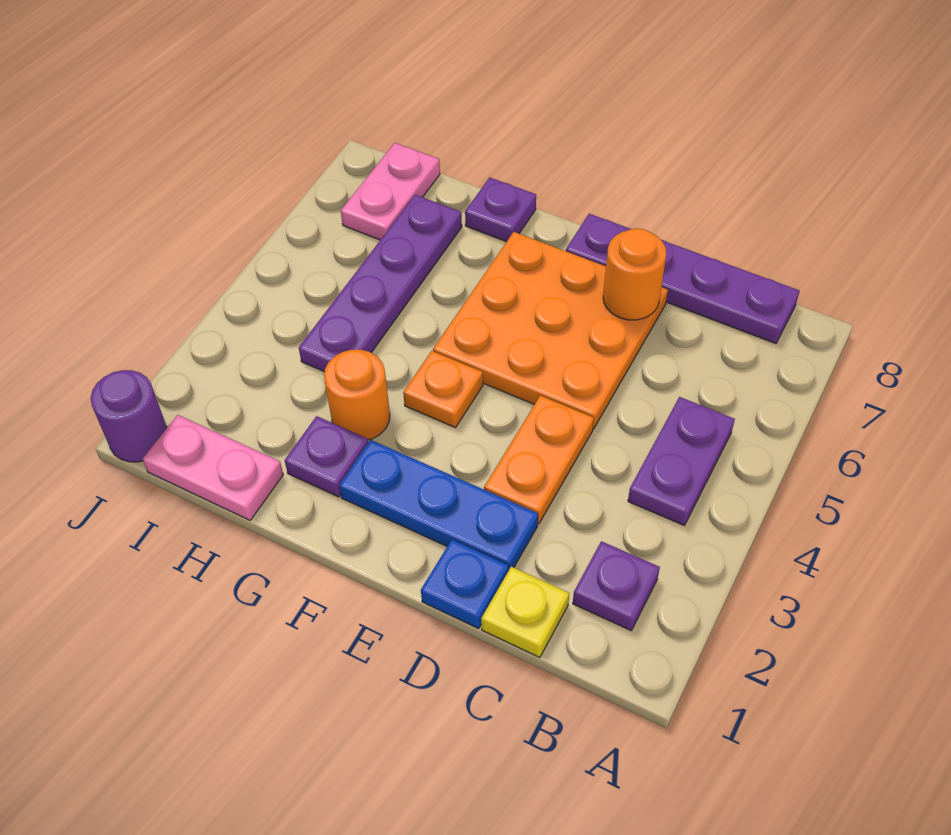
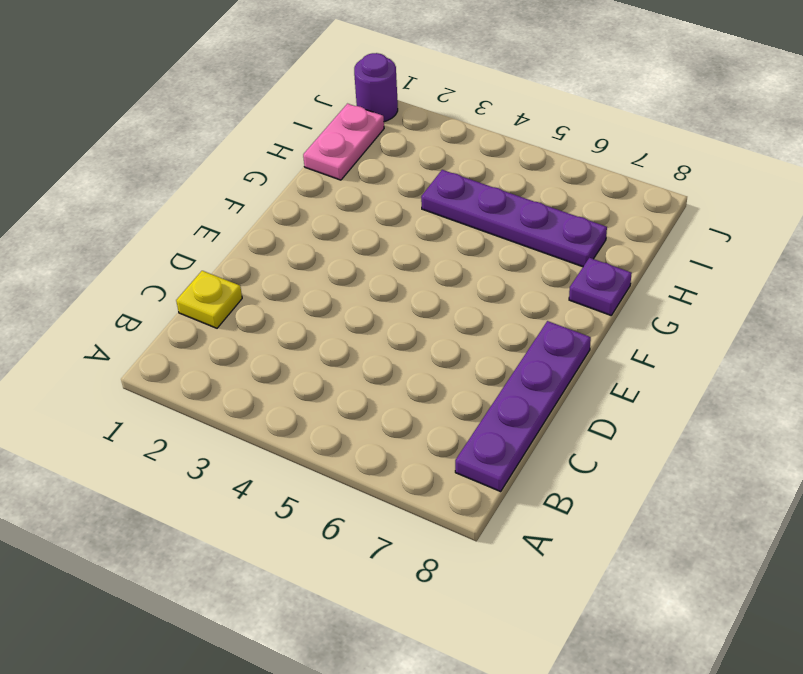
none -> purple plate B2 level 1
none -> purple plate B4:B5 level 1
none -> blue plate D1 level 1

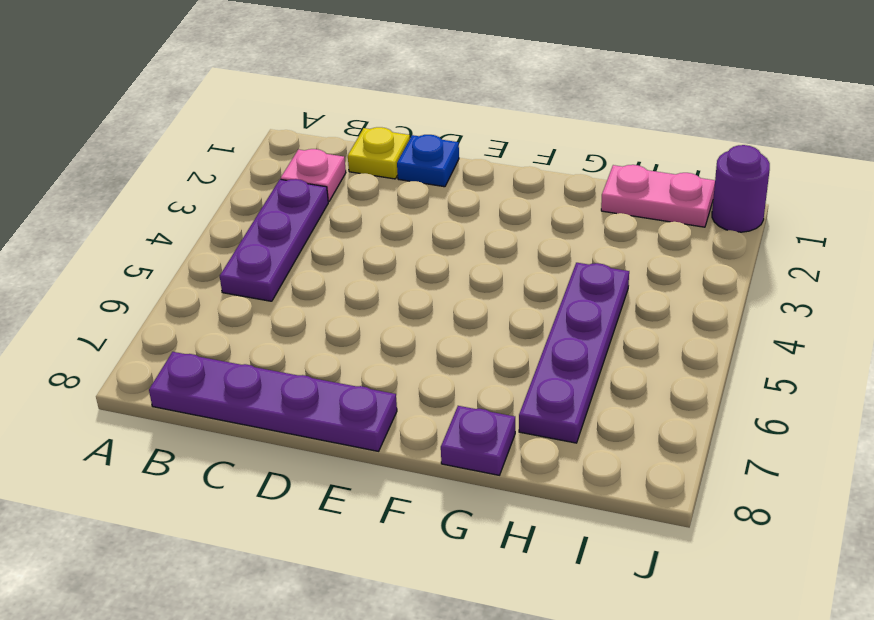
pink plate B2 level 1 -> purple plate B2 level 1
purple plate B3:B5 level 1 -> purple plate B4:B5 level 1
none -> blue plate D2:F2 level 1
none -> orange plate D3:D4 level 1
none -> orange plate D5:F7 level 1

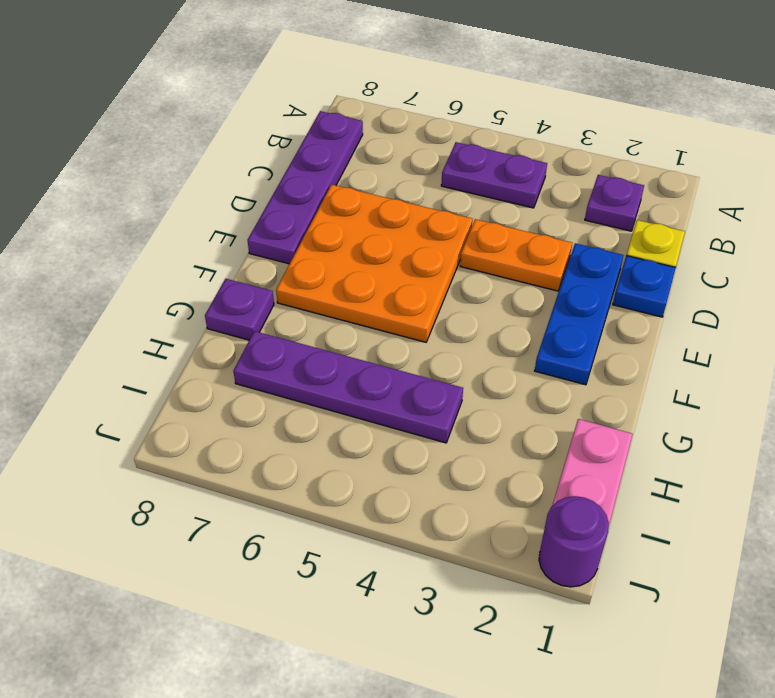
none -> orange plate F4 level 1
none -> purple plate G2 level 1
none -> orange round brick G3 level 1

